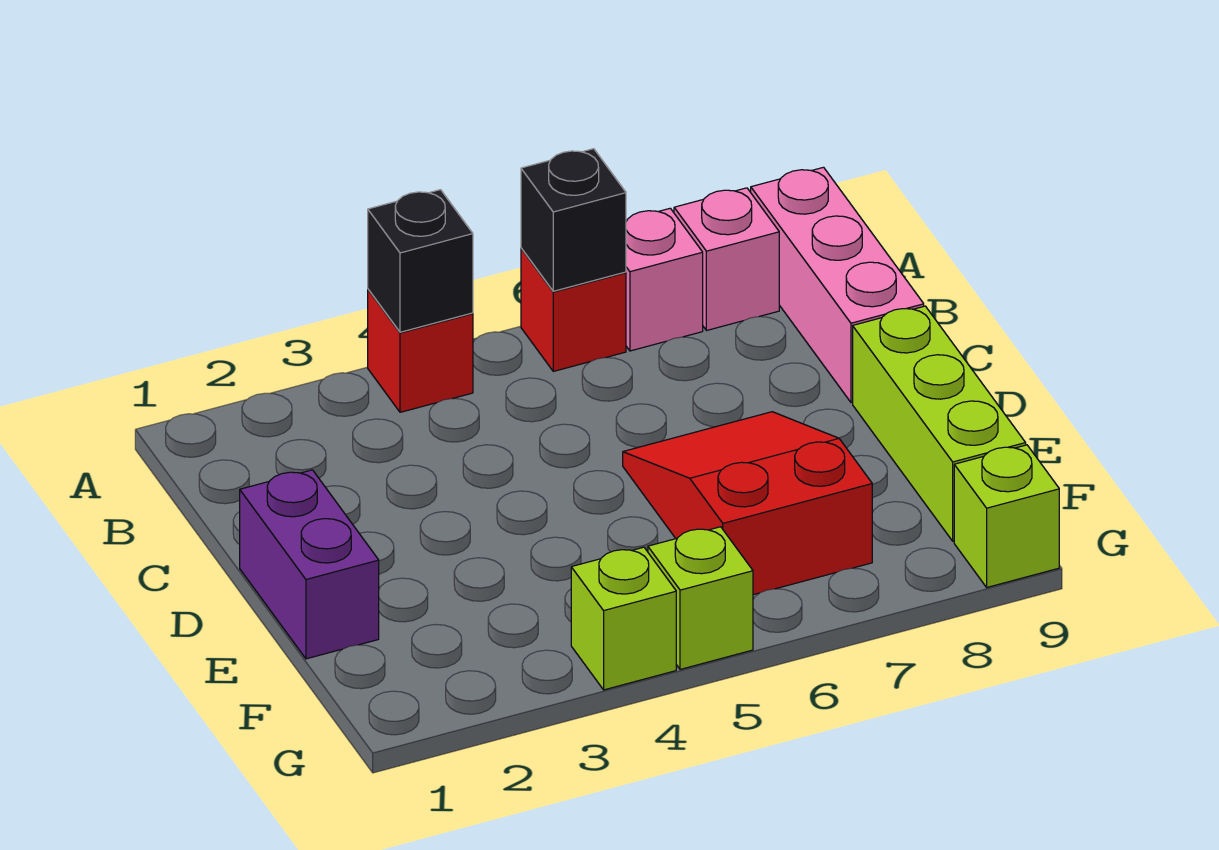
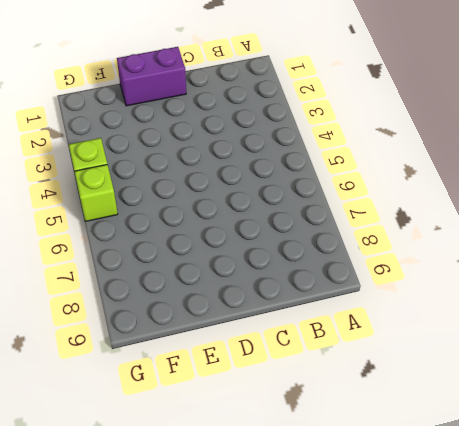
none -> red brick A4 level 1
none -> red brick A6 level 1
none -> pink brick A7 level 1

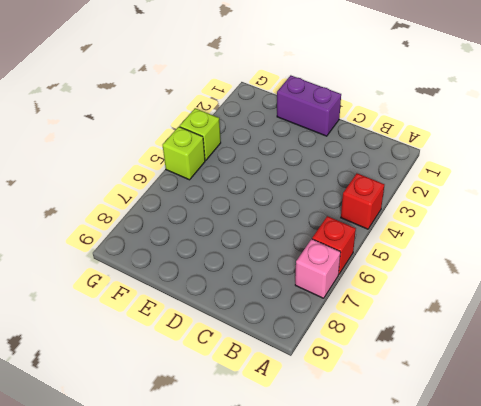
none -> pink brick A8 level 1
none -> pink brick A9:C9 level 1
none -> red slope D6:F7 level 1 top F

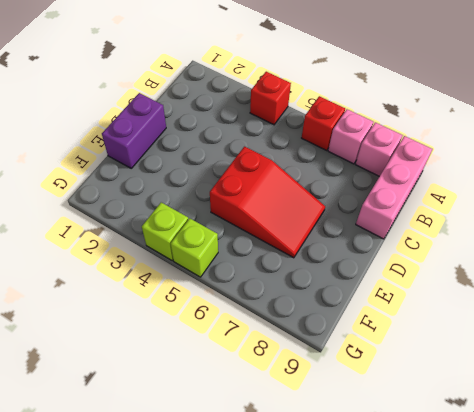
red slope D5:E7 level 1 top 5 -> red slope D6:F7 level 1 top F
none -> lime brick D9:F9 level 1
none -> lime brick G9 level 1
none -> black brick A4 level 2

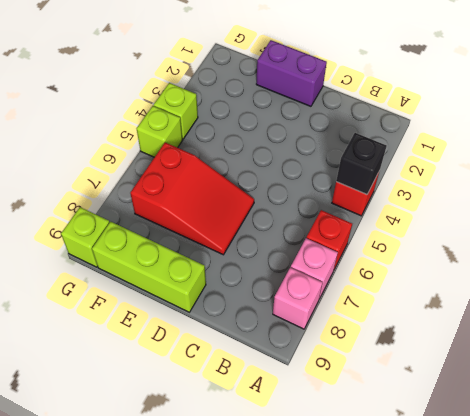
none -> pink brick A9:C9 level 1
none -> black brick A6 level 2

